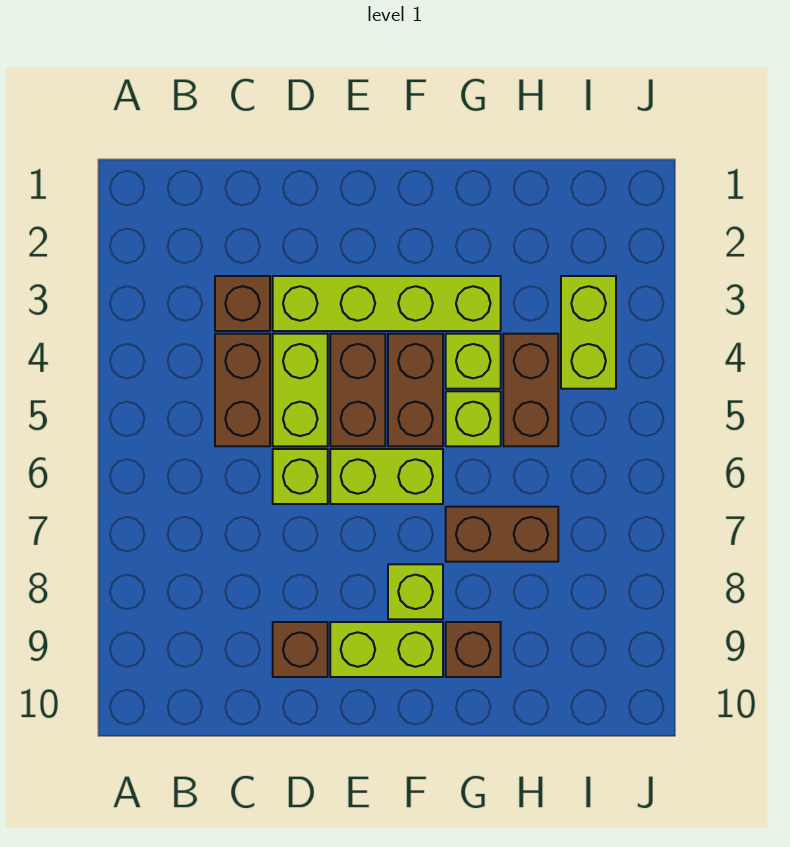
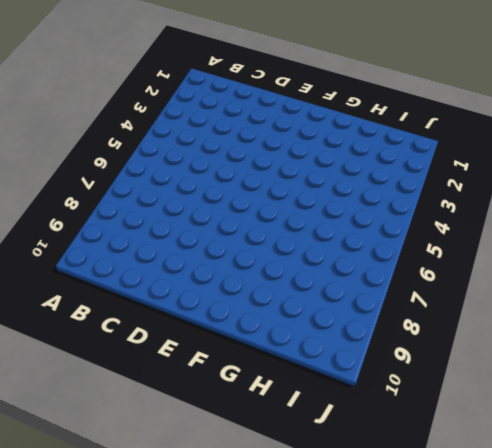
none -> brown brick C3 level 1
none -> brown brick C4:C5 level 1
none -> lime brick D3:G3 level 1

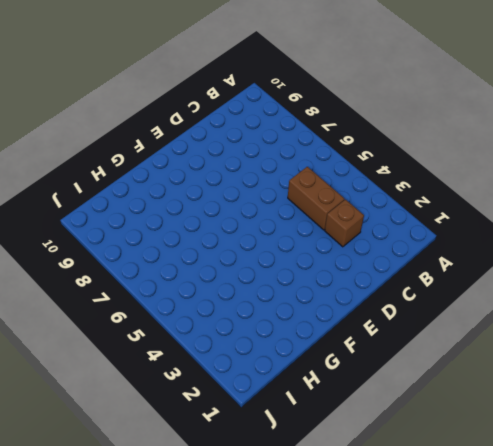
none -> lime brick D3:G3 level 1
none -> lime brick D4:D5 level 1
none -> lime brick D6 level 1

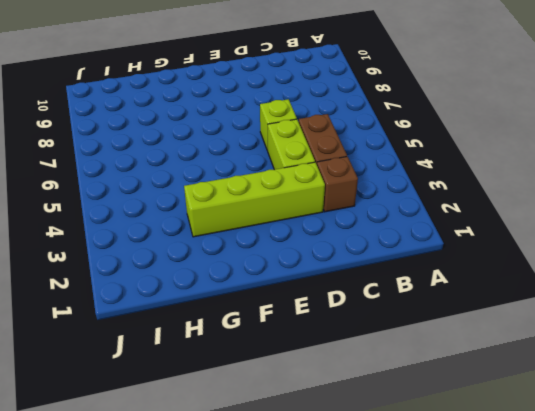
none -> brown brick D9 level 1
none -> brown brick E4:E5 level 1
none -> lime brick E6:F6 level 1

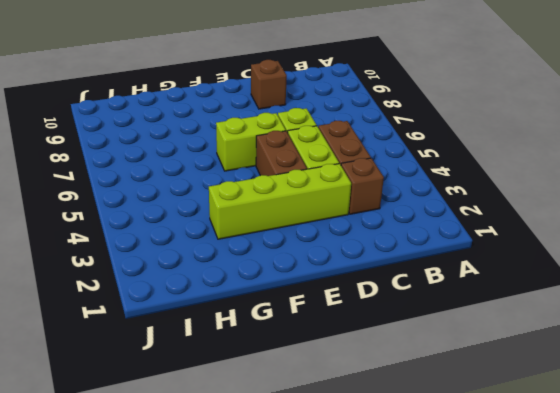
none -> lime brick E9:F9 level 1
none -> brown brick F4:F5 level 1
none -> lime brick F8 level 1

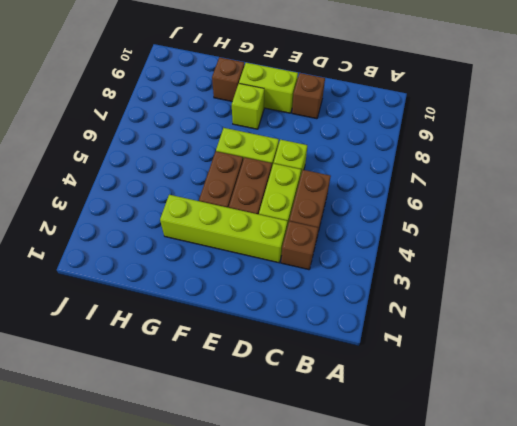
none -> lime brick G4 level 1
none -> lime brick G5 level 1
none -> brown brick G7:H7 level 1

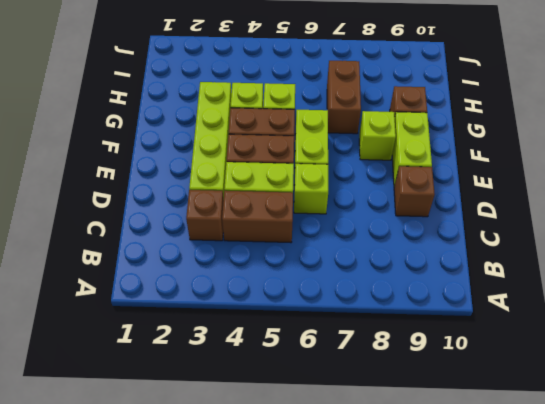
none -> brown brick H4:H5 level 1
none -> lime brick I3:I4 level 1

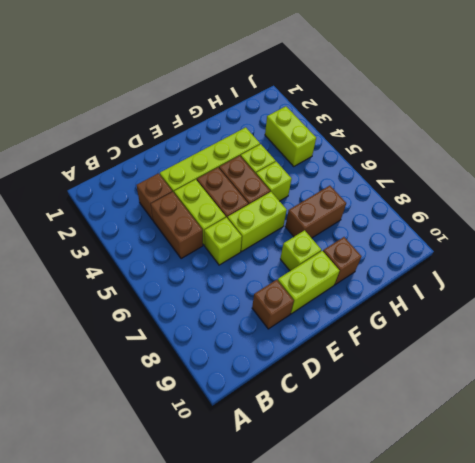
none -> brown brick H4:H5 level 1

